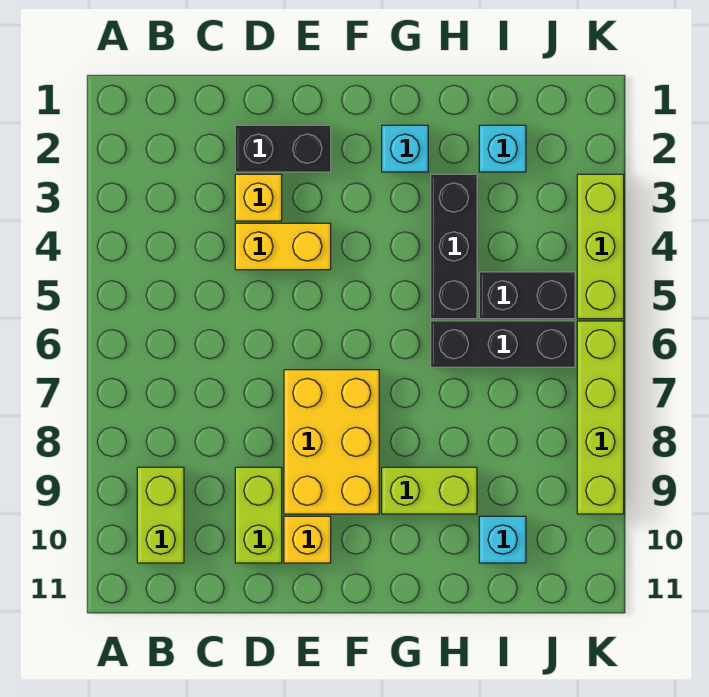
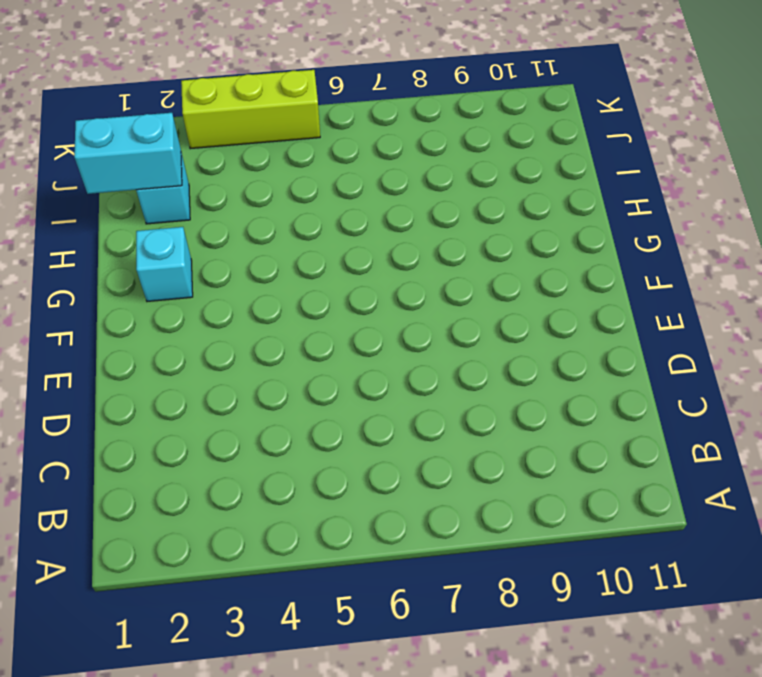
cyan brick I1:I2 level 2 -> none
none -> lime brick B9:B10 level 1
none -> black brick D2:E2 level 1
none -> yellow brick D3 level 1

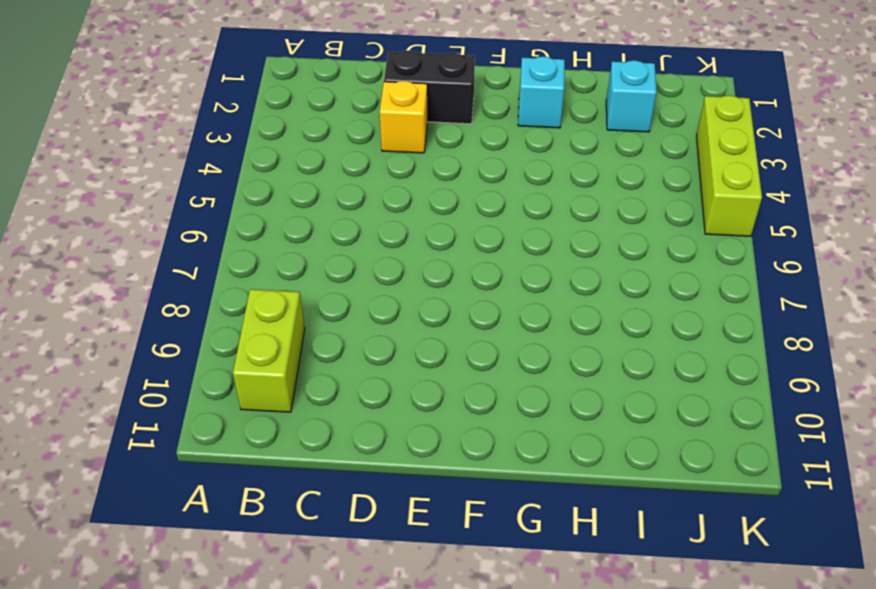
none -> yellow brick D4:E4 level 1
none -> lime brick D9:D10 level 1
none -> yellow brick E7:F9 level 1

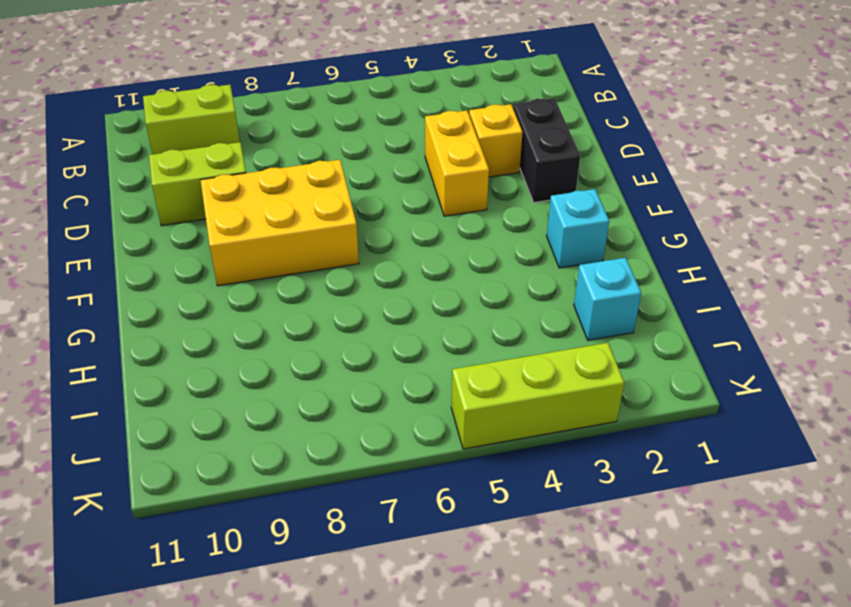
none -> yellow brick E10 level 1
none -> lime brick G9:H9 level 1
none -> black brick H3:H5 level 1

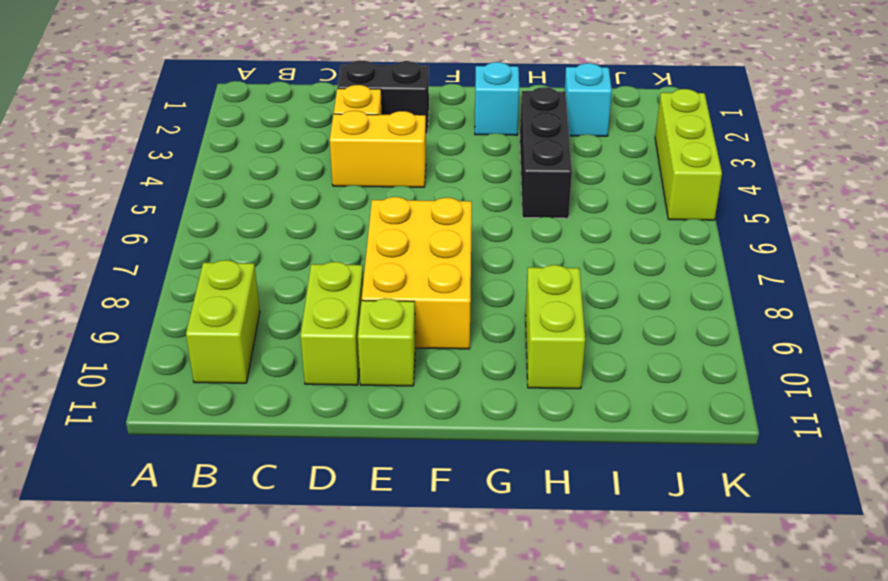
lime brick E10 level 1 -> yellow brick E10 level 1
lime brick H9:H10 level 1 -> lime brick G9:H9 level 1
none -> black brick H6:J6 level 1
none -> black brick I5:J5 level 1
none -> cyan brick I10 level 1

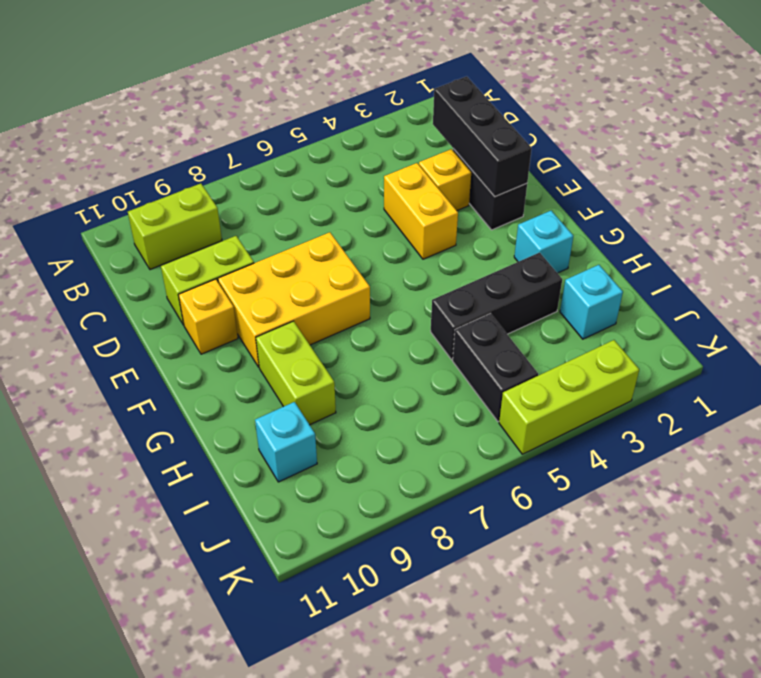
black brick C2:E2 level 2 -> black brick H6:J6 level 1
none -> lime brick K6:K9 level 1

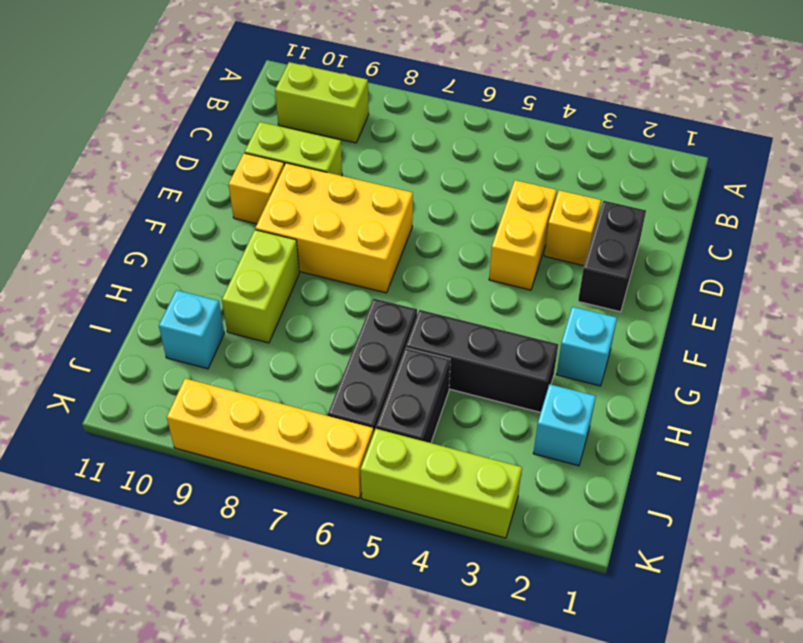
yellow brick K6:K9 level 1 -> lime brick K6:K9 level 1

